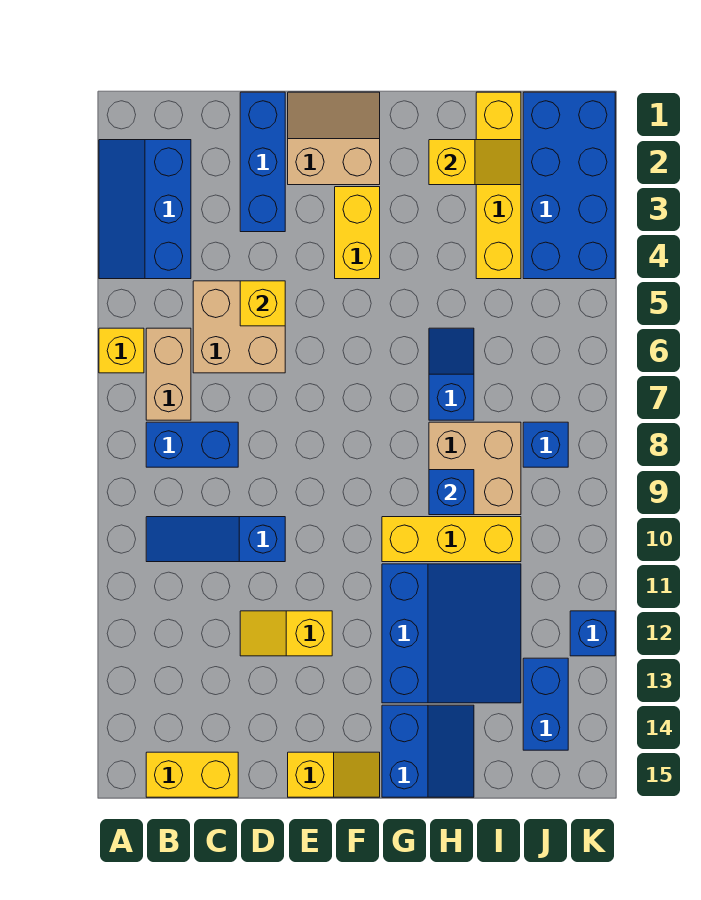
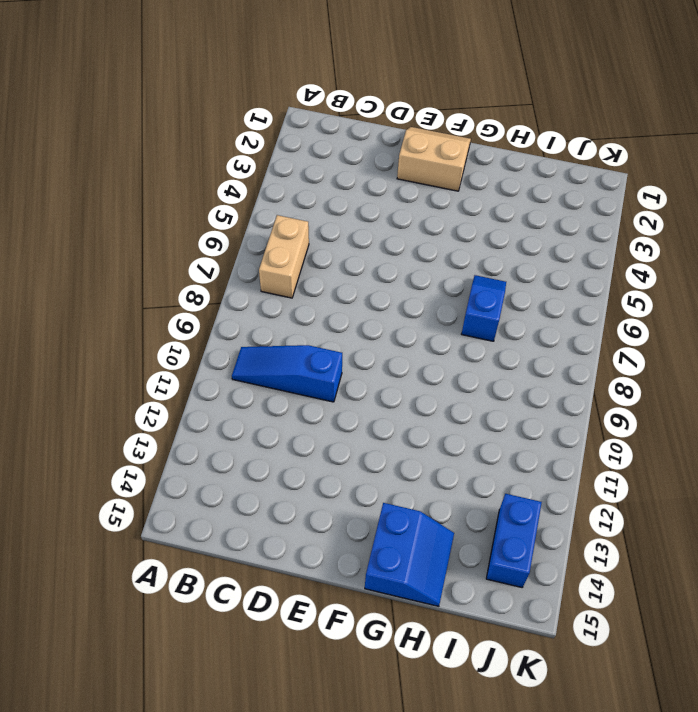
none -> blue slope A2:B4 level 1 top B
none -> yellow brick A6 level 1
none -> blue brick B8:C8 level 1

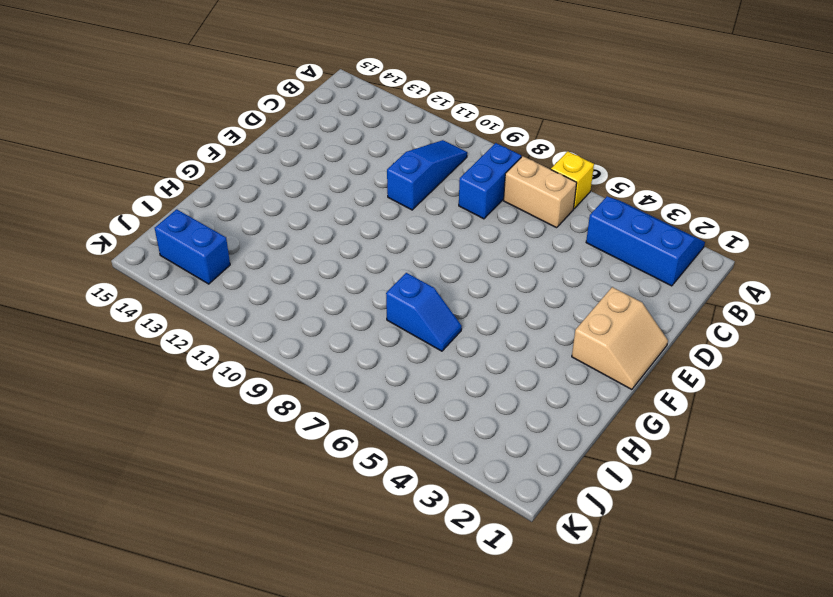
none -> yellow brick B15:C15 level 1
none -> tan brick C5:D6 level 1
none -> blue brick D1:D3 level 1

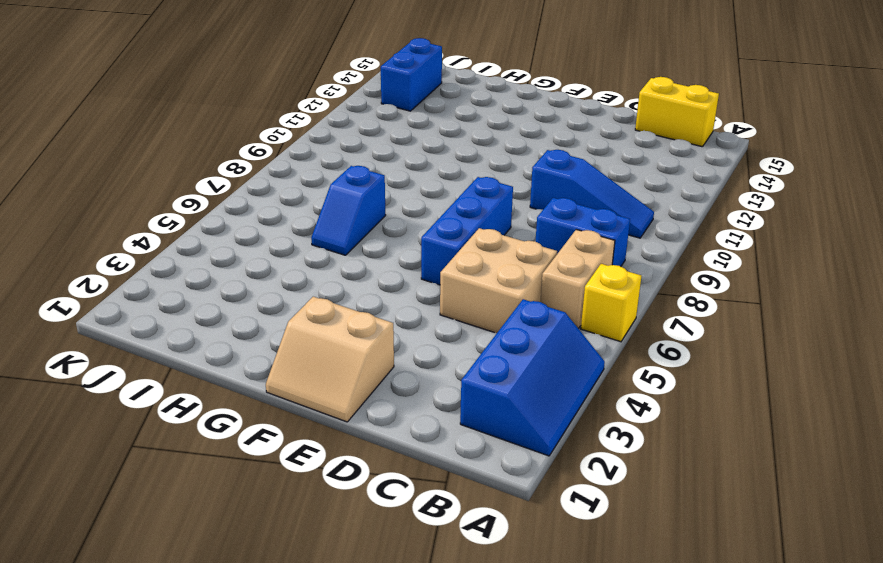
blue brick E6:E8 level 1 -> blue brick D1:D3 level 1
none -> yellow slope D12:E12 level 1 top E
none -> yellow slope E15:F15 level 1 top E
none -> yellow brick F3:F4 level 1

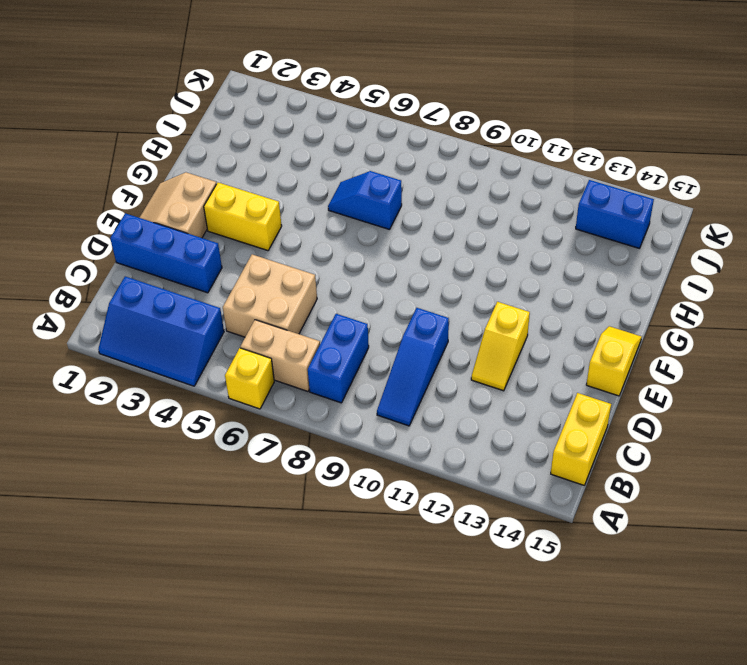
none -> yellow brick G10:I10 level 1
none -> blue slope G11:I13 level 1 top G
none -> blue slope G14:H15 level 1 top G

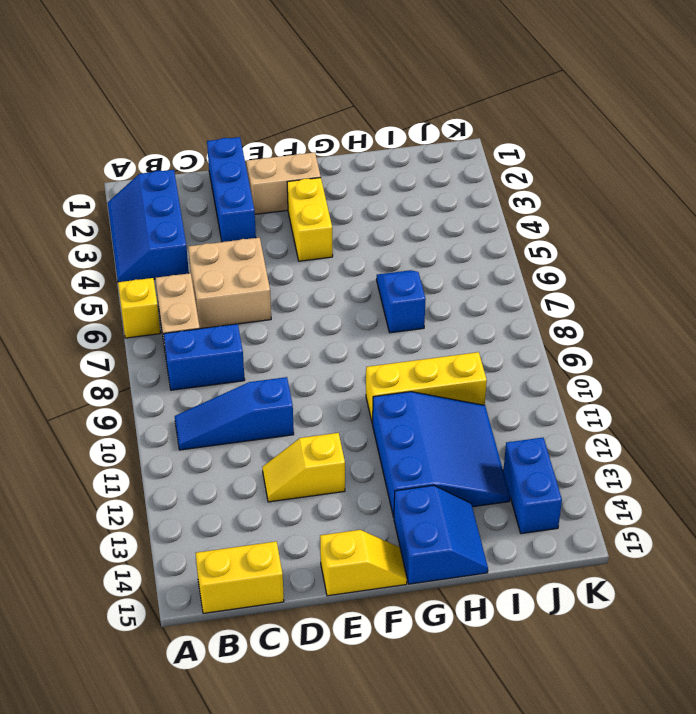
none -> tan brick H8:I9 level 1
none -> yellow brick I1:I4 level 1
none -> blue brick J1:K4 level 1

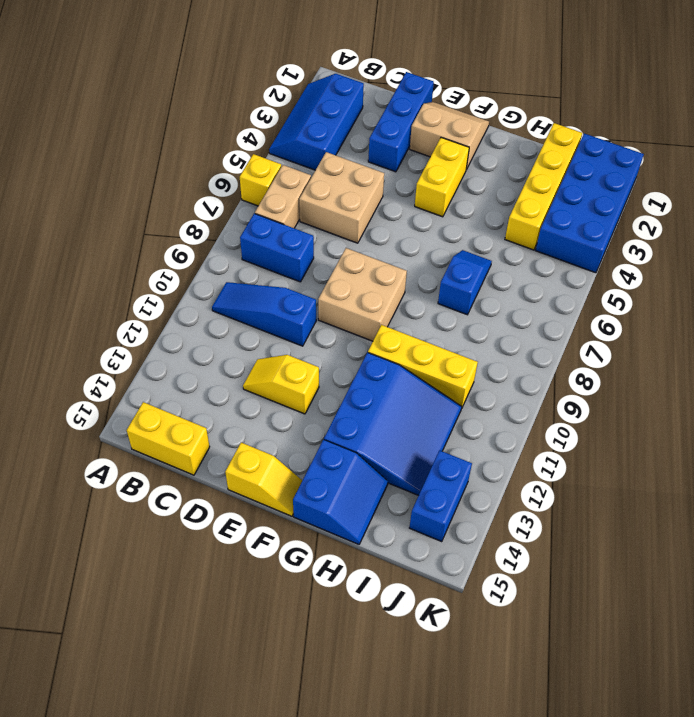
tan brick E8:F9 level 1 -> tan brick H8:I9 level 1
none -> blue brick J8 level 1
none -> blue brick K12 level 1
none -> yellow brick D5 level 2

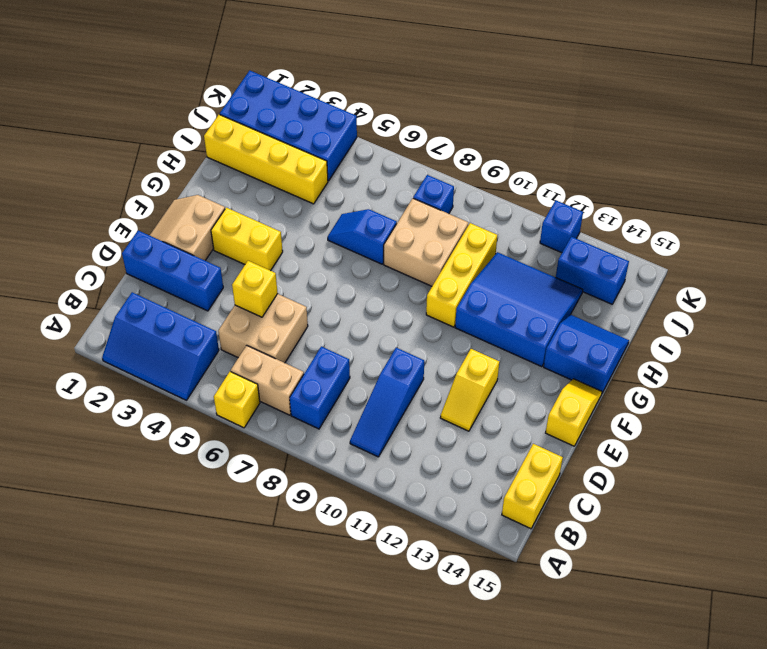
none -> yellow slope H2:I2 level 2 top H
none -> blue brick H9 level 2

